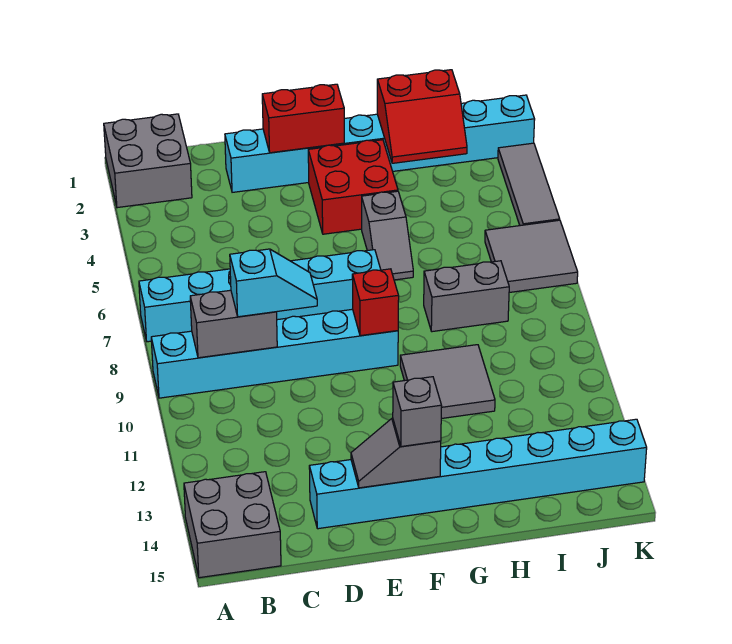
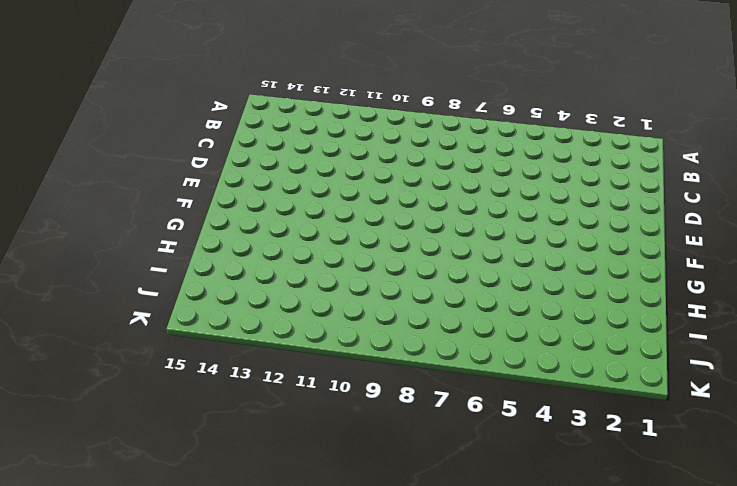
none -> grey brick A1:B2 level 1
none -> cyan brick A7:F7 level 1
none -> cyan brick A9:F9 level 1

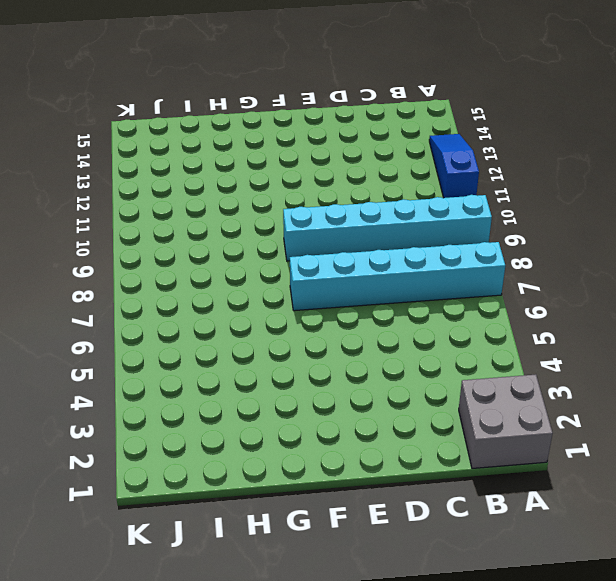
blue slope A11:A13 level 1 top 11 -> none
none -> grey brick A14:B15 level 1
none -> cyan brick D2:K2 level 1
none -> cyan brick D14:K14 level 1

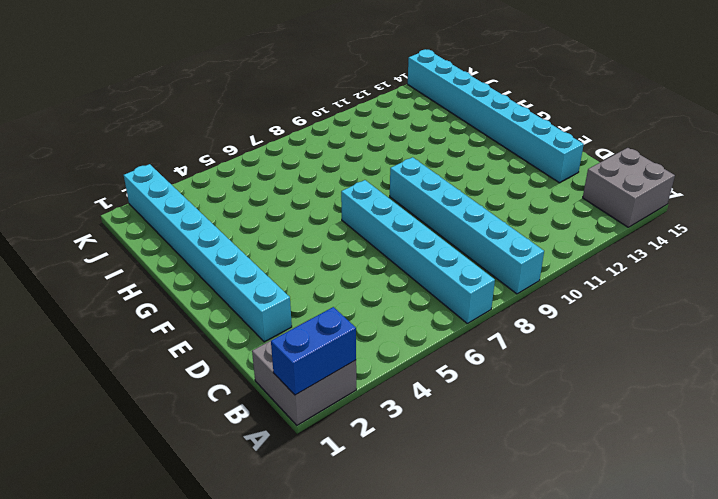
blue brick A1:A2 level 2 -> none
none -> red brick F3:G4 level 1
none -> grey slope G5:G6 level 1 top 5
none -> grey tile G10:H11 level 1

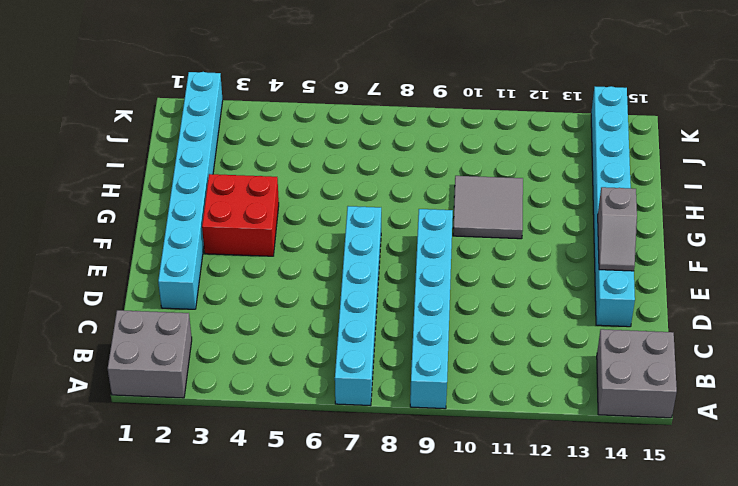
none -> grey slope G5:G6 level 1 top 5
none -> grey brick H8:I8 level 1
none -> grey tile J6:K7 level 1

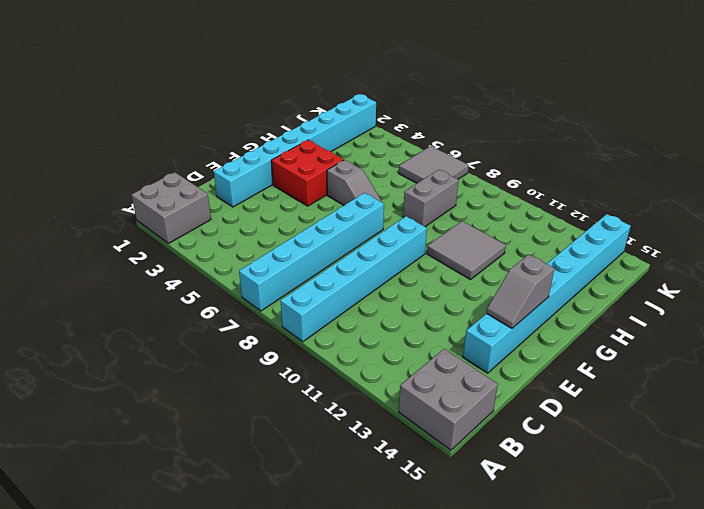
none -> grey tile K3:K5 level 1
none -> grey brick B9:C9 level 2
none -> red brick E2:F2 level 2

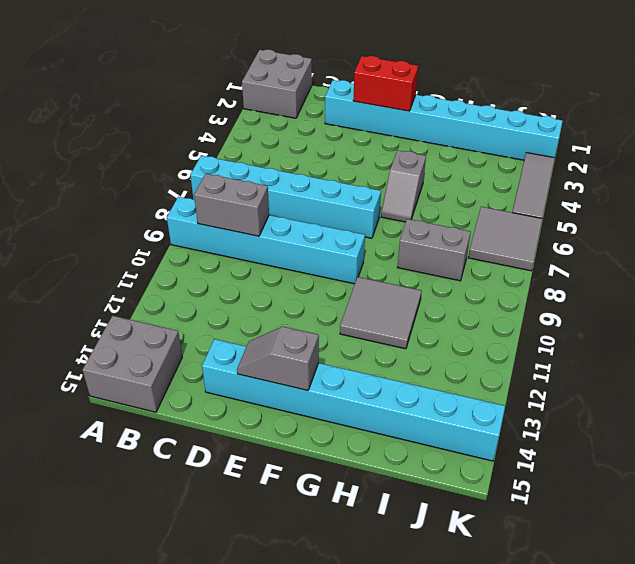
none -> red brick F3:G4 level 1
none -> red brick F9 level 2
none -> red slope H2:I3 level 2 top 2

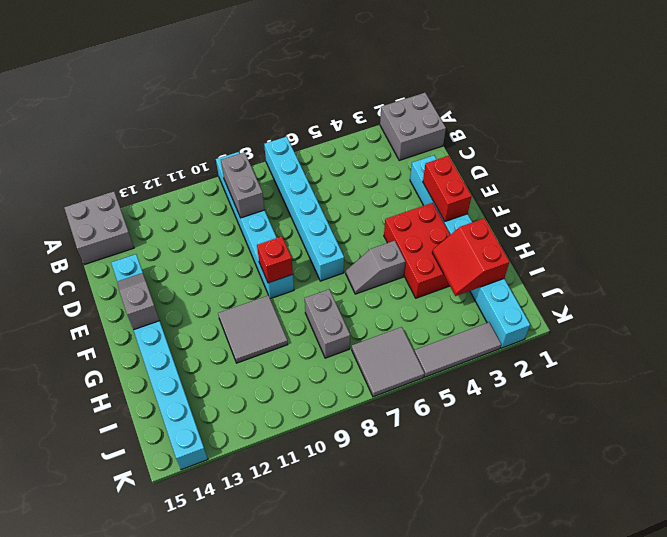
red brick F3:H4 level 1 -> red brick F3:G4 level 1
none -> cyan slope C9:D9 level 3 top C
none -> grey brick F14 level 3

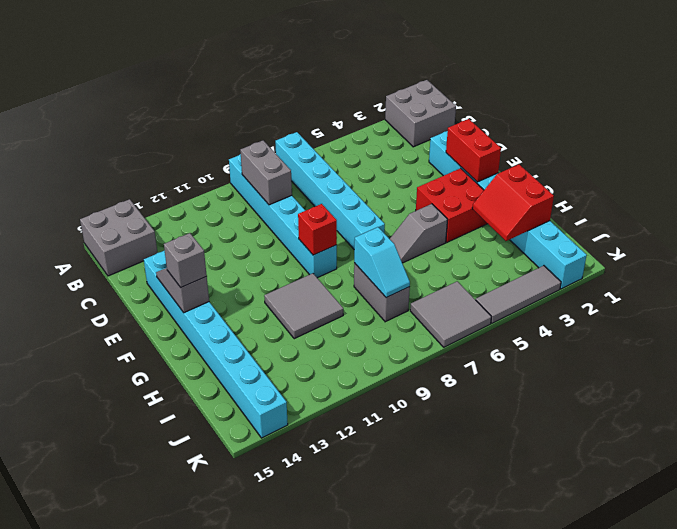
cyan slope H8:I8 level 2 top H -> cyan slope C9:D9 level 3 top C

